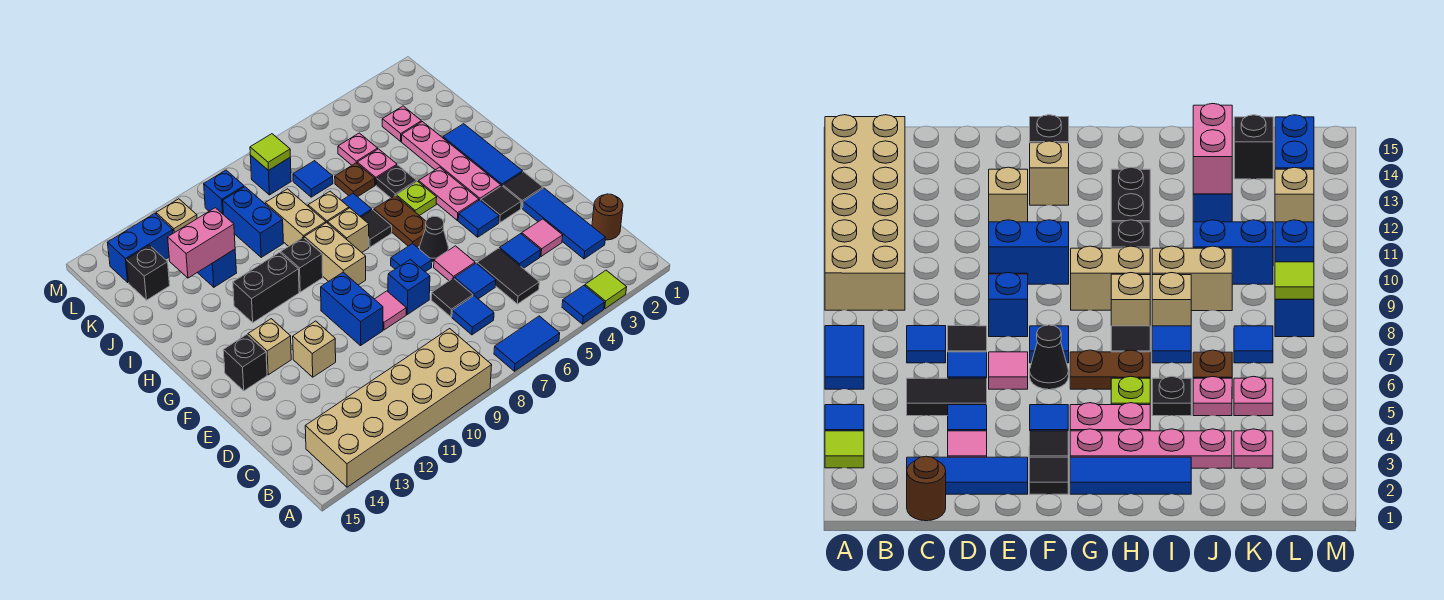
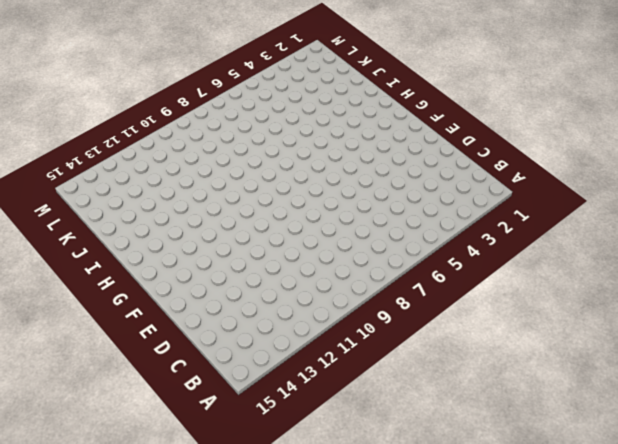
none -> lime tile A3 level 1
none -> blue tile A4 level 1
none -> blue tile A6:A7 level 1
none -> tan brick A9:B14 level 1

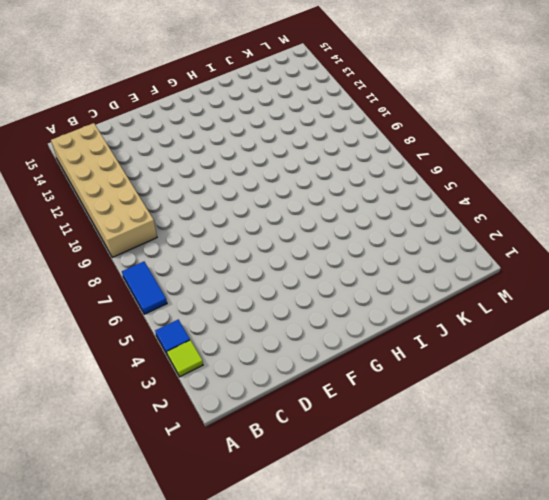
none -> brown round brick C1 level 1
none -> blue tile C2:E2 level 1
none -> black tile C5:D5 level 1
none -> blue tile C7 level 1

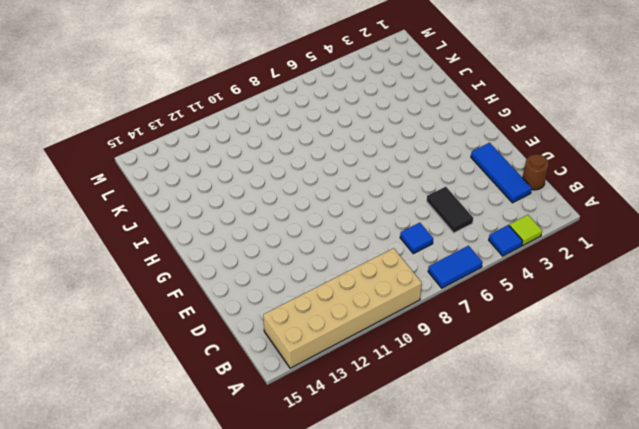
none -> pink tile D3 level 1
none -> blue tile D4 level 1
none -> blue tile D6 level 1
none -> black tile D7 level 1

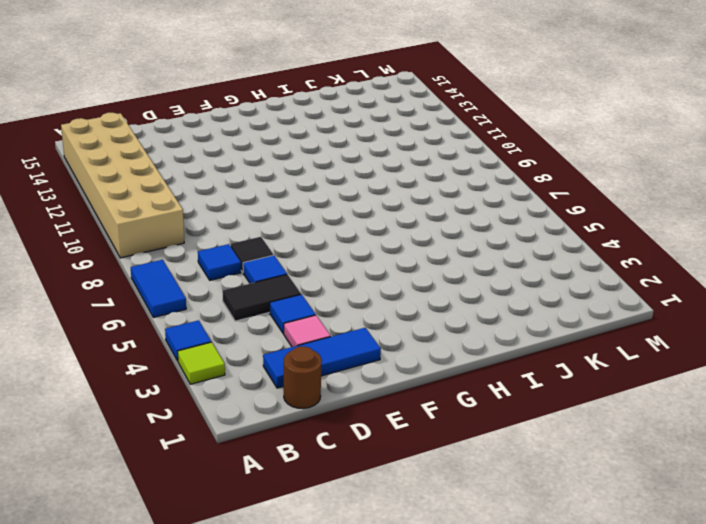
none -> pink tile E6 level 1
none -> blue brick E8 level 1
none -> pink tile E9 level 1
none -> blue brick E10:F10 level 1

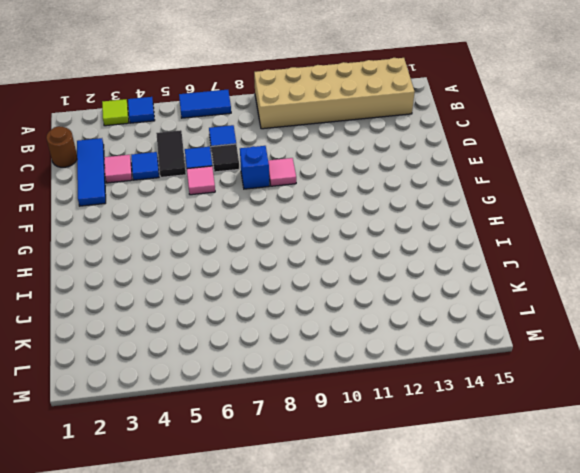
none -> blue brick E10:F10 level 1
none -> tan brick E12 level 1
none -> black tile F2 level 1
none -> black tile F3 level 1

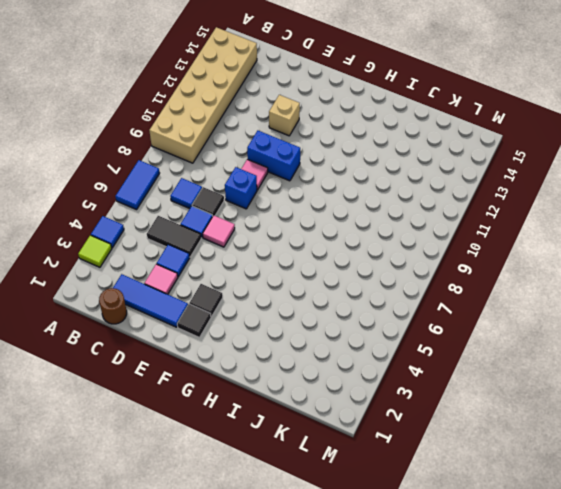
none -> blue tile F4 level 1
none -> black cone F6 level 1
none -> blue tile F7 level 1
none -> tan brick F13 level 1

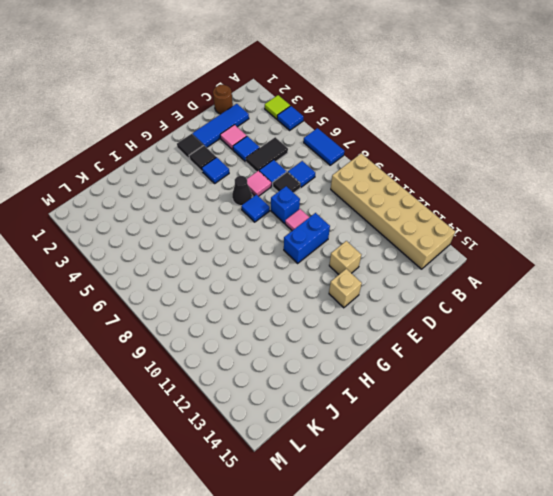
none -> black brick F14 level 1
none -> blue tile G2:I2 level 1
none -> pink plate G3:J3 level 1
none -> pink plate G4:H4 level 1

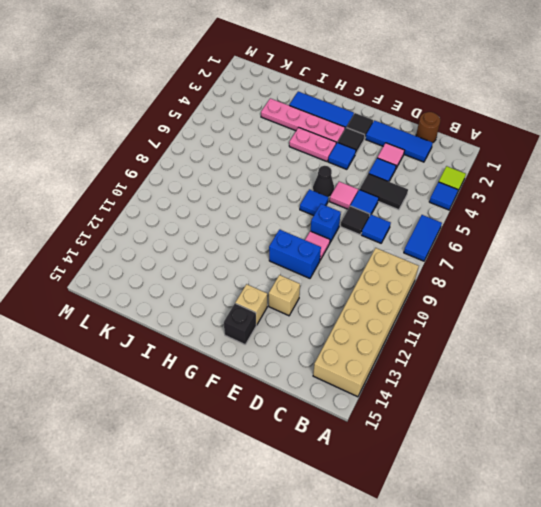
none -> brown plate G6:H6 level 1
none -> tan brick G9:H9 level 1
none -> lime plate H5 level 1
none -> black tile H7 level 1

